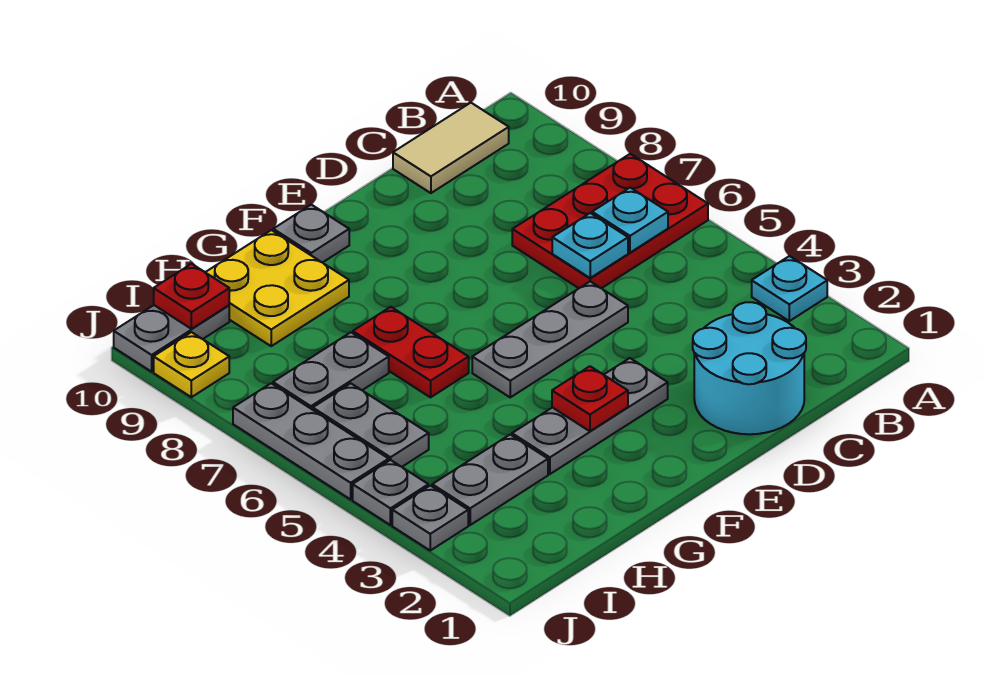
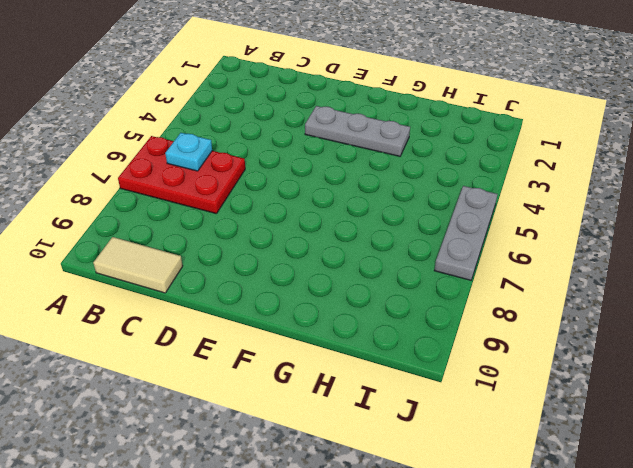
none -> cyan plate A3 level 1
none -> cyan round brick C1:D2 level 1
none -> grey plate D5:F5 level 1

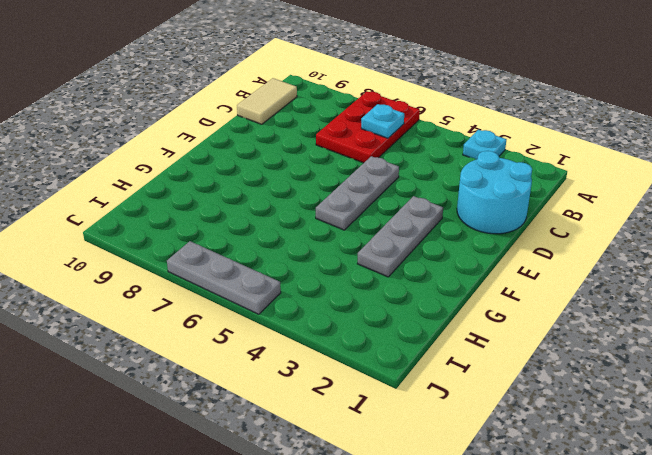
none -> grey plate F10 level 1
none -> red plate G6:G7 level 1
none -> yellow plate G9:H10 level 1

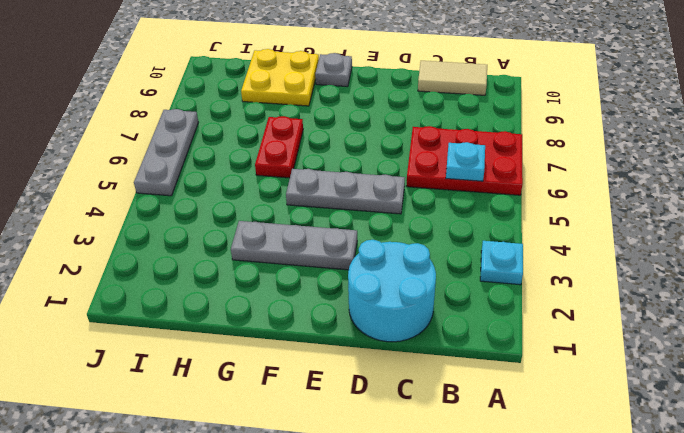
none -> grey plate H3:I3 level 1
none -> grey plate H7:I7 level 1
none -> grey plate I5:I6 level 1

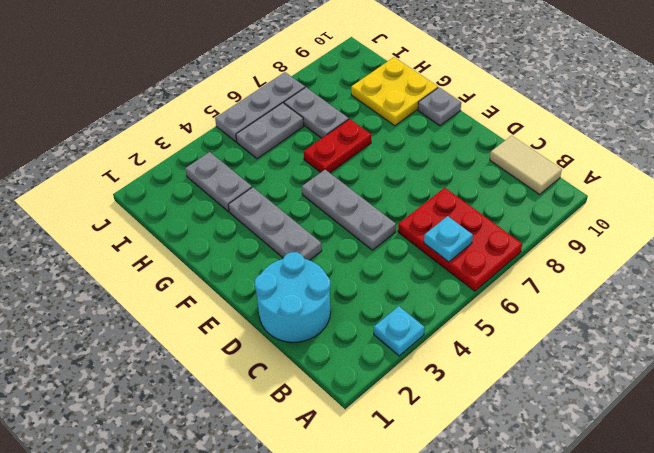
none -> grey plate I10:J10 level 1
none -> grey plate J3 level 1
none -> grey plate J4 level 1

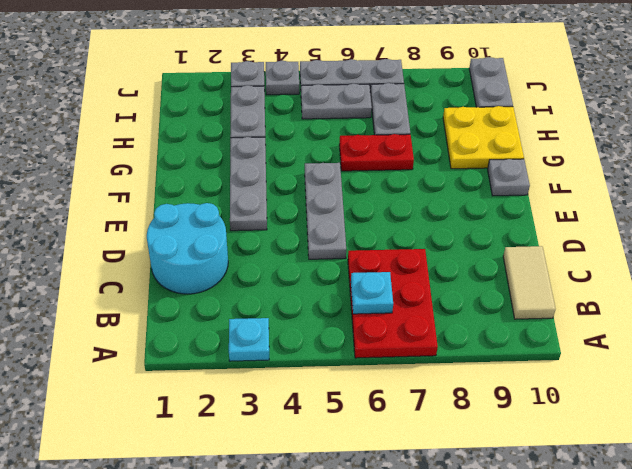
none -> yellow plate J9 level 1
none -> cyan plate C6 level 2
none -> red plate F3 level 2

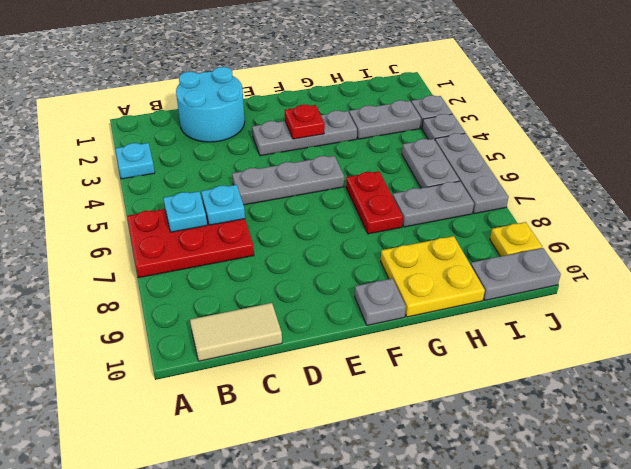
none -> red plate I10 level 2

